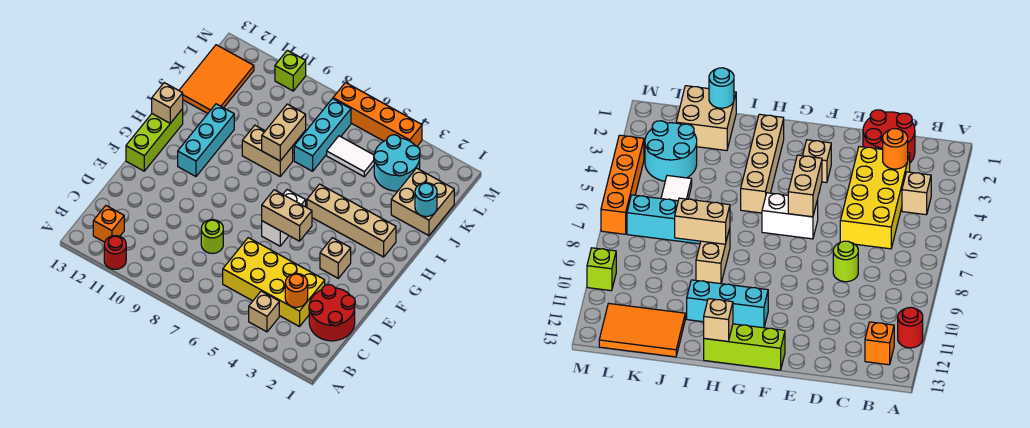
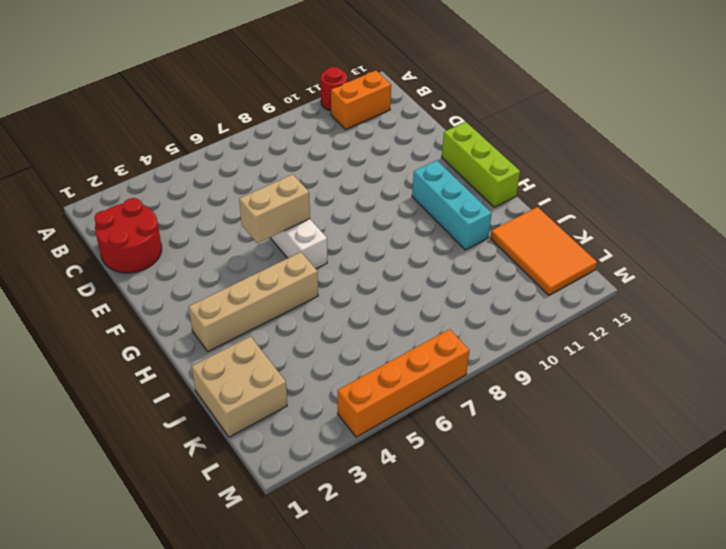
orange brick B11:B12 level 1 -> orange brick B12 level 1
none -> tan brick B4 level 1
none -> yellow brick C3:D6 level 1
none -> lime round brick D8 level 1

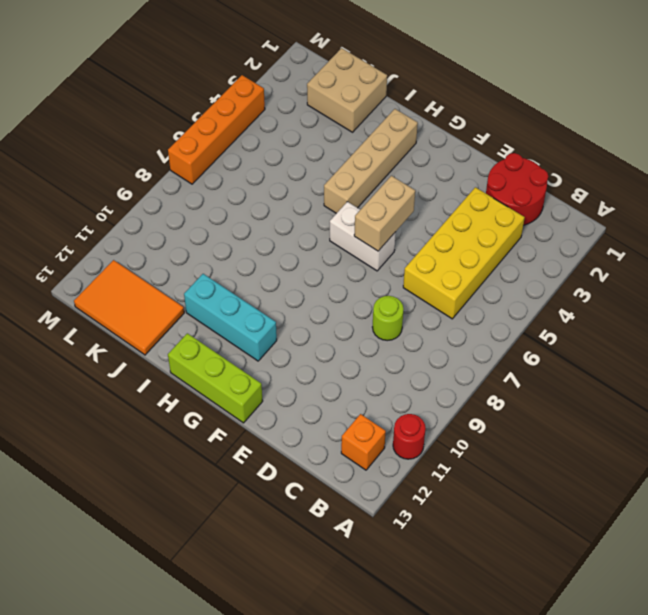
none -> tan brick B4 level 1
none -> tan brick F3 level 1
none -> tan brick I8:I9 level 1

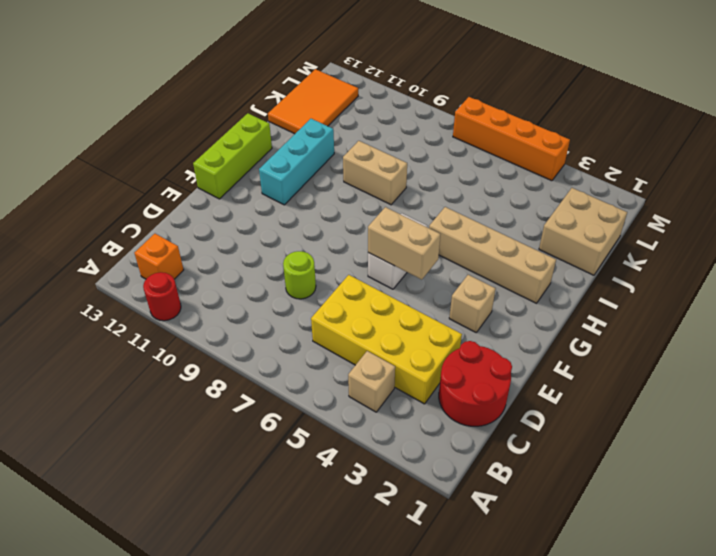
none -> cyan brick J7:L7 level 1
none -> cyan round brick K3:L4 level 1
none -> white tile K5:K6 level 1

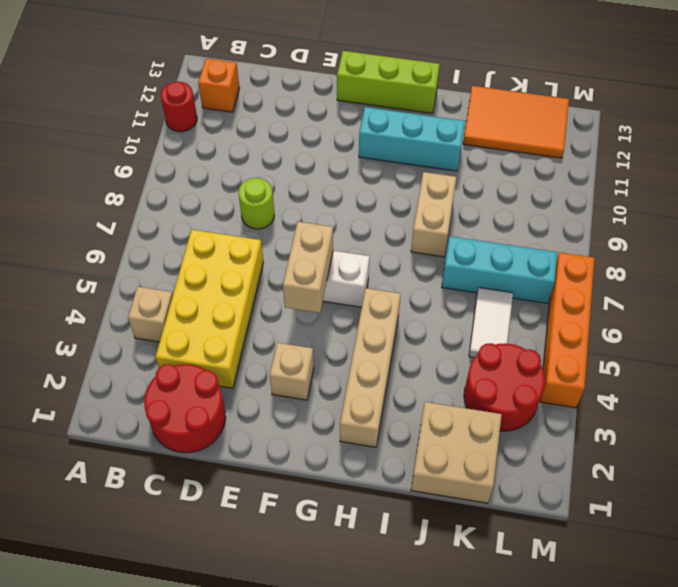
red round brick K3:L4 level 1 -> cyan round brick K3:L4 level 1
none -> lime brick M10 level 1
none -> orange round brick C3 level 2
none -> tan brick H13 level 2

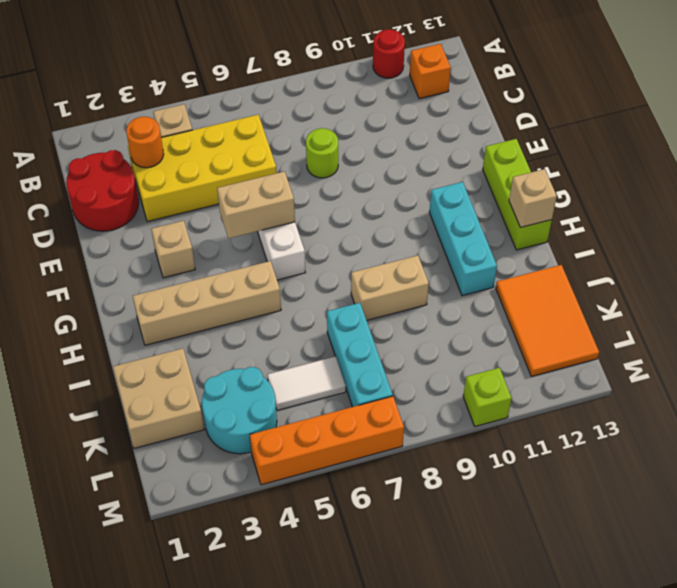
none -> tan brick I8:J8 level 2
none -> cyan round brick J1 level 2

